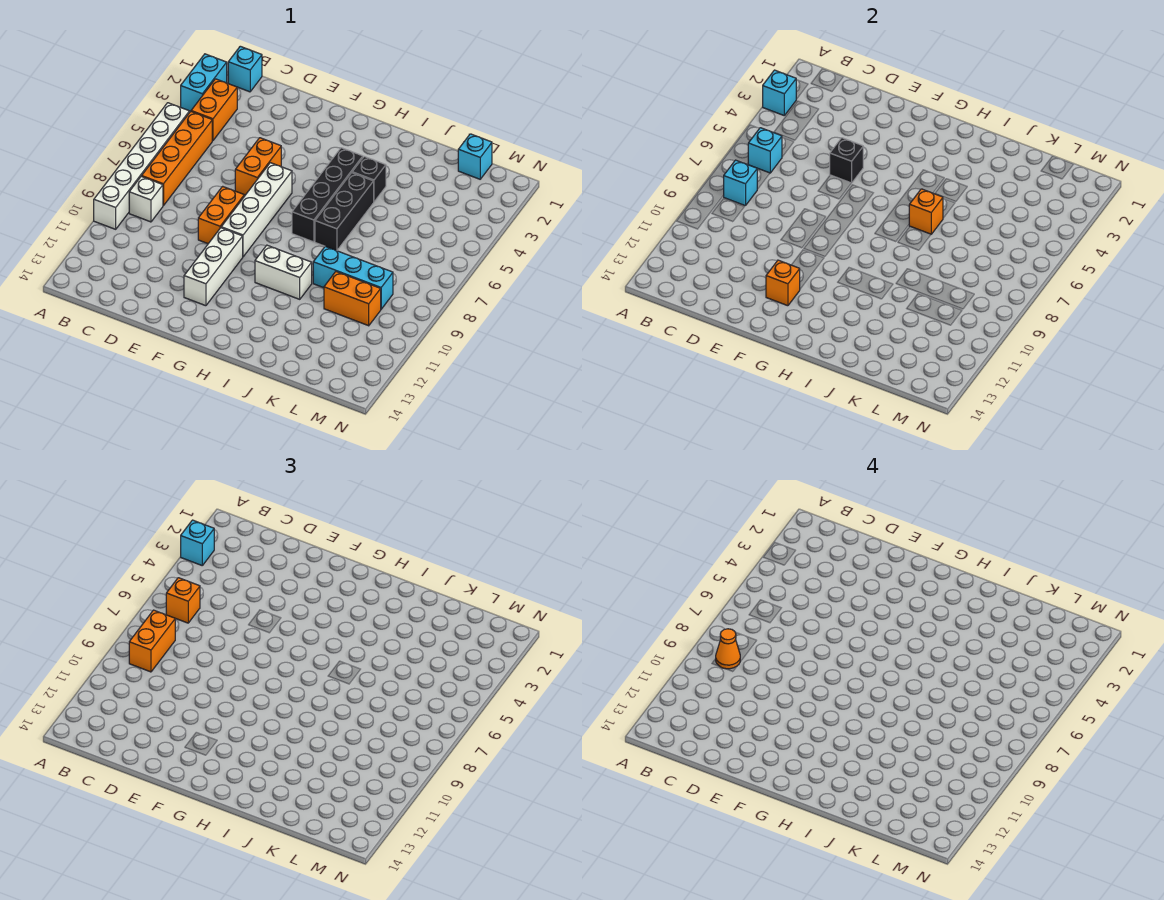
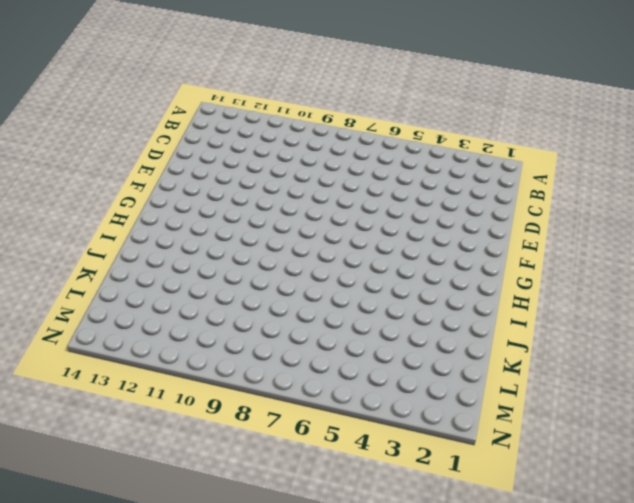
none -> cyan brick A2:A3 level 1
none -> white brick A5:A10 level 1
none -> cyan brick B1 level 1

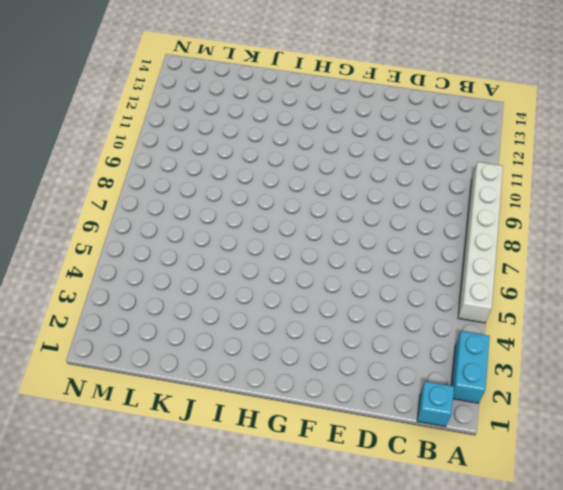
none -> orange brick B3:B4 level 1
none -> orange brick B5:B8 level 1
none -> white brick B9 level 1

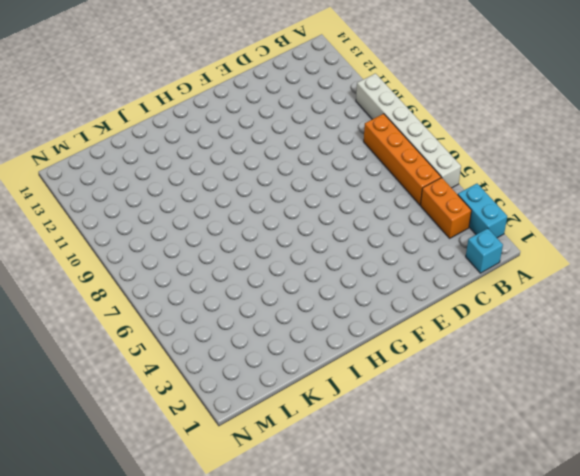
none -> white brick B9 level 1
none -> orange brick E5:E6 level 1
none -> orange brick E8:E9 level 1

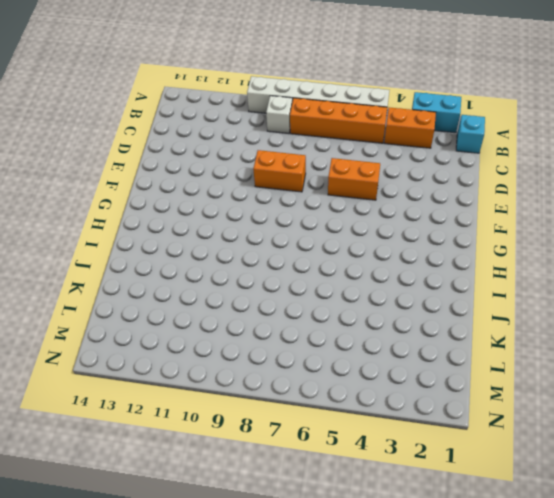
none -> white brick F6:F9 level 1
none -> white brick F10:F12 level 1
none -> black brick H4:H7 level 1

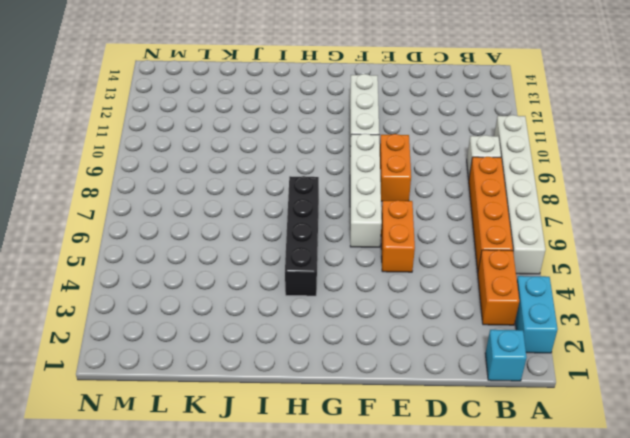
none -> white brick H10:I10 level 1
none -> black brick I4 level 1
none -> black brick I5:I7 level 1

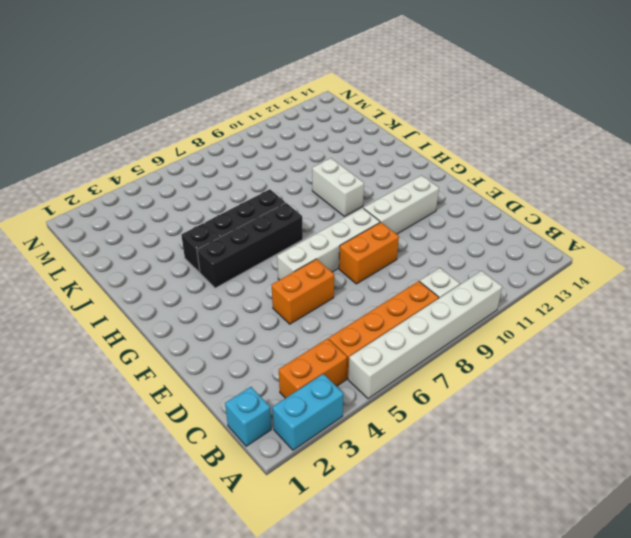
none -> cyan brick J9:L9 level 1
none -> orange brick K10:L10 level 1
none -> cyan brick L1 level 1

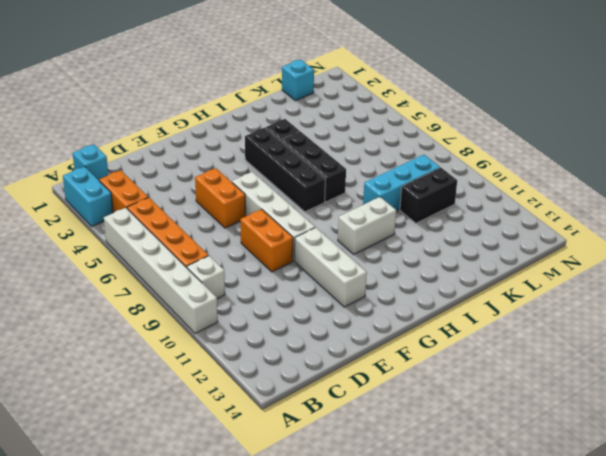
black brick K10:L10 level 1 -> orange brick K10:L10 level 1
none -> cyan brick A3 level 2
none -> cyan brick B6 level 2
none -> cyan brick B8 level 2

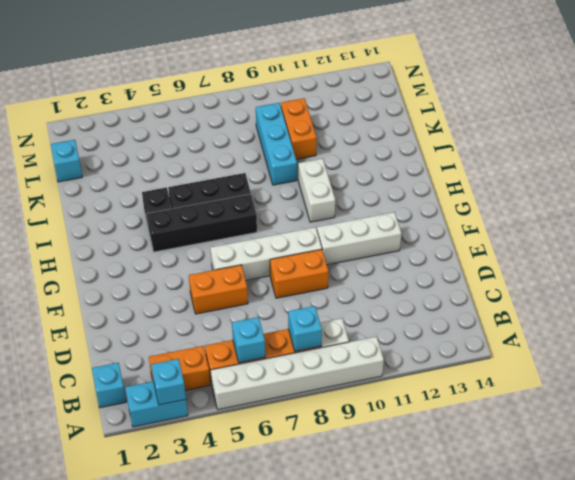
none -> black brick E5 level 2
none -> orange brick F12 level 2
none -> orange brick I6 level 2

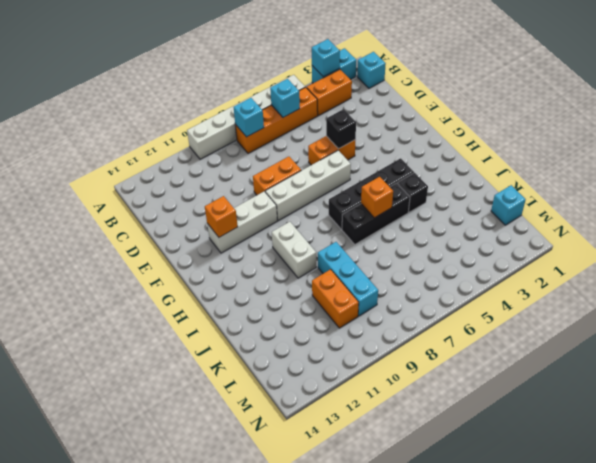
none -> white brick B9 level 1
none -> cyan brick A3 level 3
none -> orange brick B6 level 3

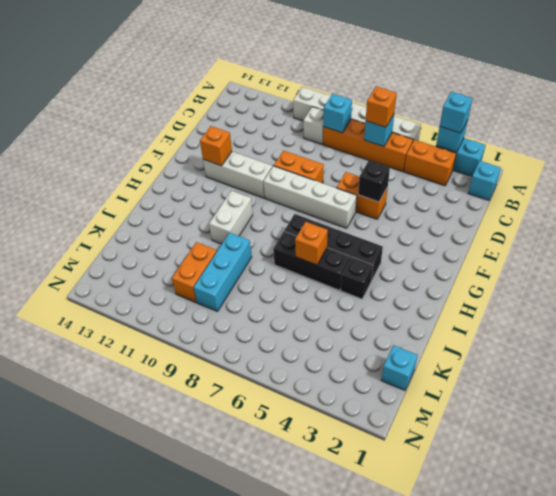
none -> orange brick B8:B9 level 3
none -> orange cone B9 level 4

